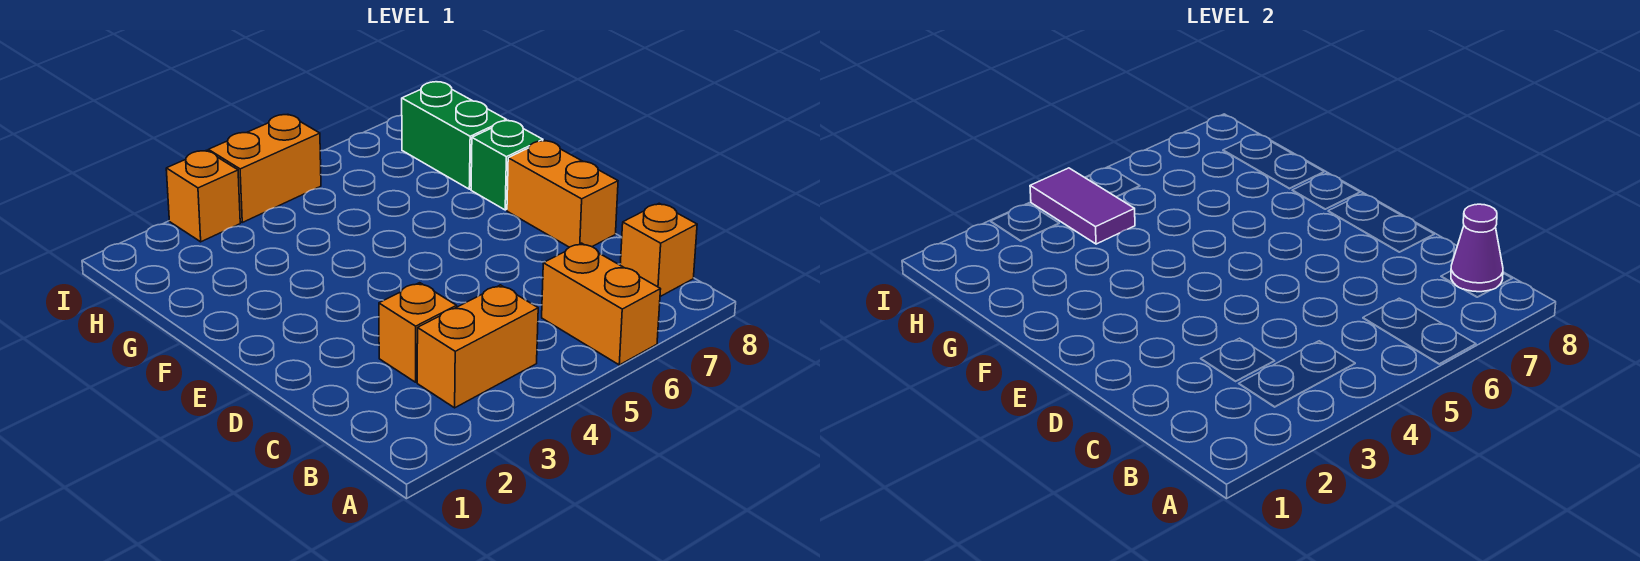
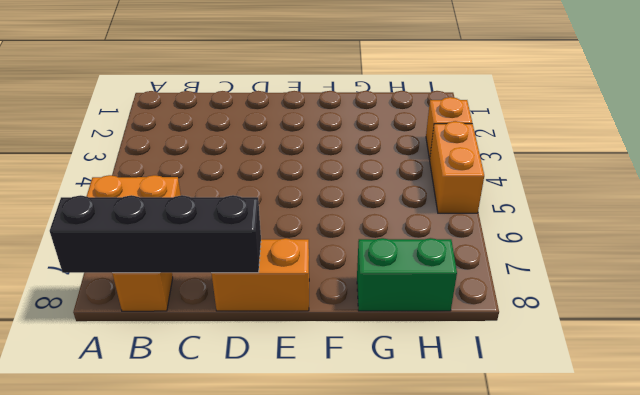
black brick A8:D8 level 2 -> purple cone B8 level 2
none -> orange brick B3:B4 level 1
none -> orange brick C3 level 1

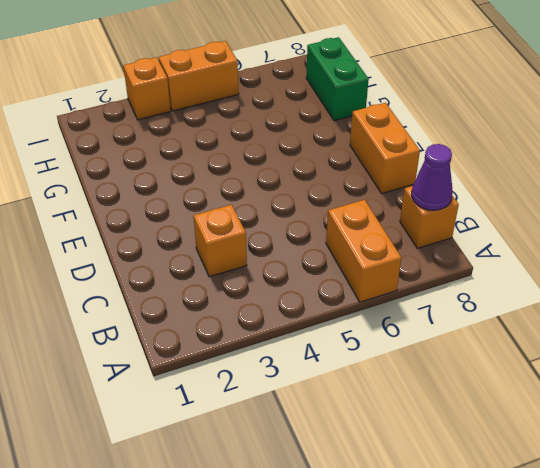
none -> orange brick B3:B4 level 1
none -> green brick F8 level 1

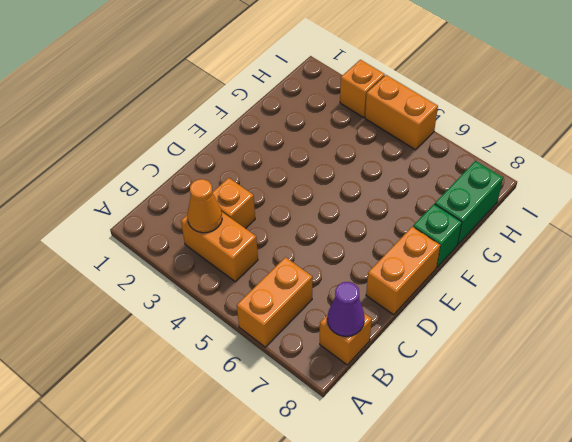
orange cone B3 level 2 -> none
none -> purple tile H4:I4 level 2

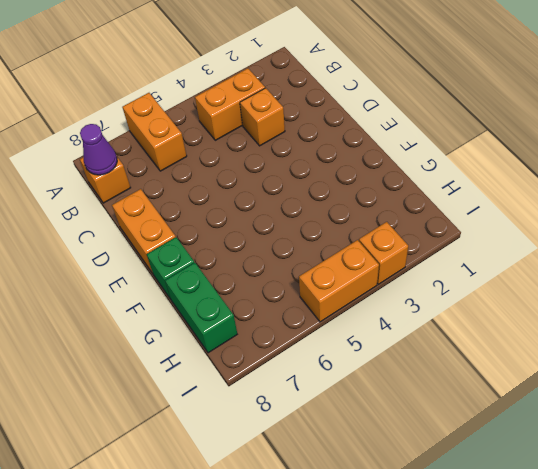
none -> purple tile H4:I4 level 2

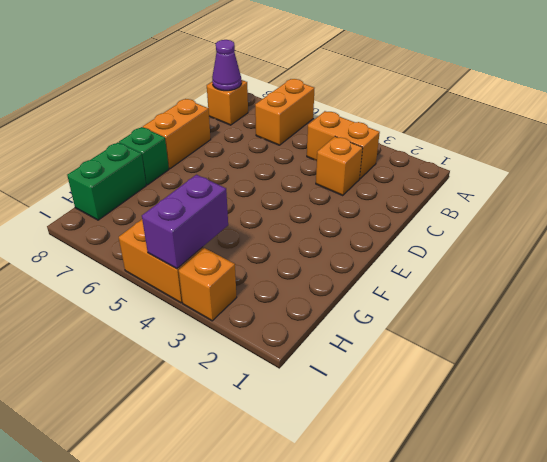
purple brick H4:I4 level 2 -> purple tile H4:I4 level 2

